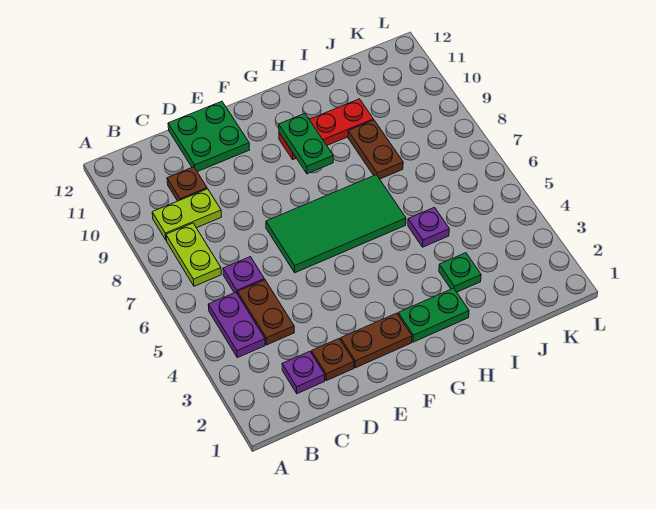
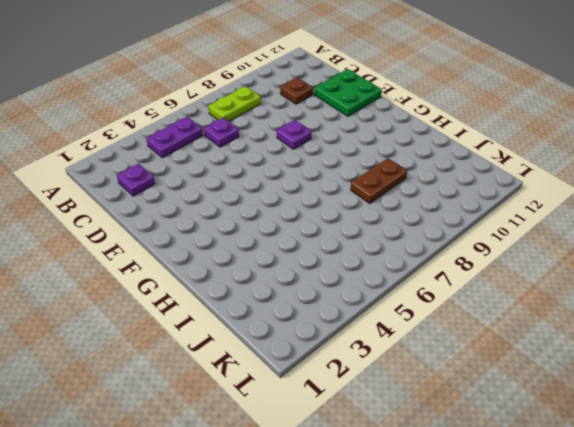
purple plate E8 level 1 -> purple plate I5 level 1
none -> lime plate B9:C9 level 1
none -> brown plate C4:C5 level 1
none -> brown plate D2 level 1

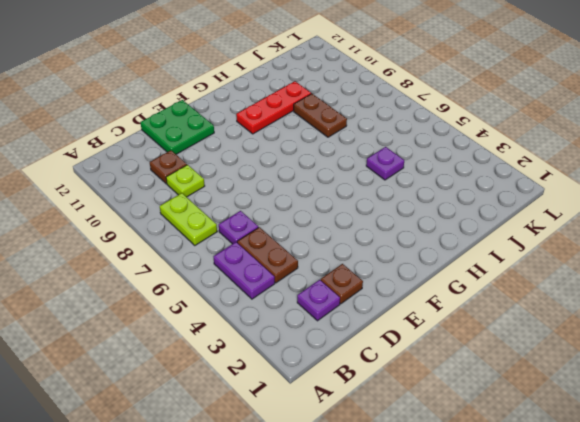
lime plate C9 level 1 -> lime plate B9:C9 level 1
none -> brown plate E2:F2 level 1
none -> green tile E6:H7 level 1
none -> green plate G2:H2 level 1

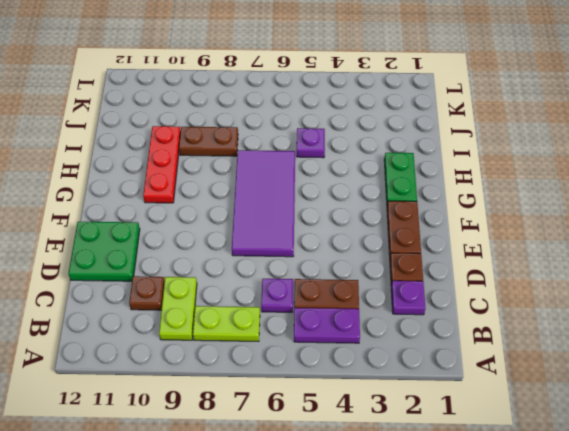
purple tile E6:H7 level 1 -> green tile E6:H7 level 1
none -> green plate I3 level 1
none -> green plate G9:G10 level 2

